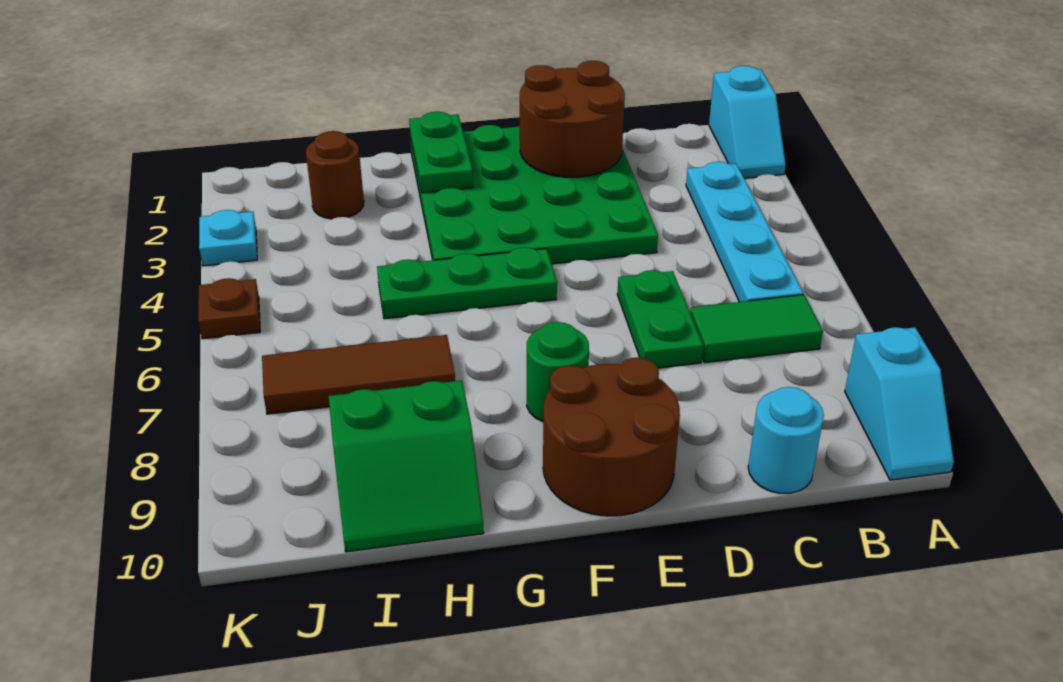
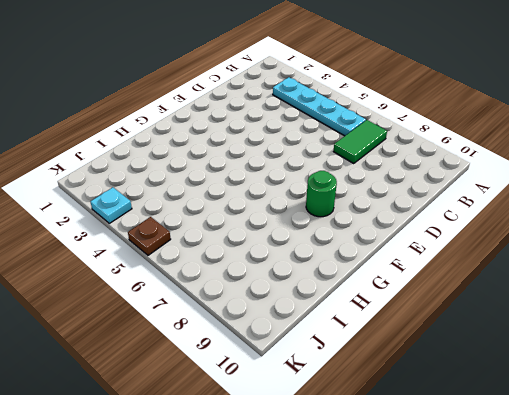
none -> cyan slope A1:A2 level 1 top 1
none -> cyan slope A9:A10 level 1 top 9
none -> cyan round brick C10 level 1

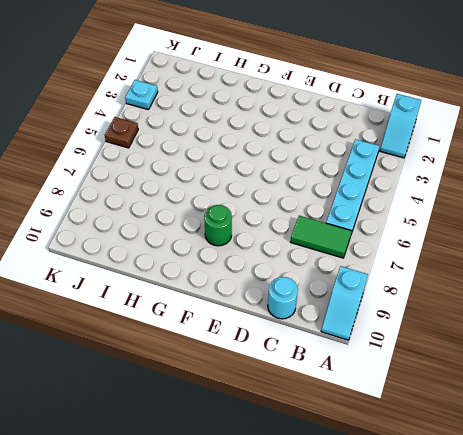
none -> green plate D1:G4 level 1
none -> green plate D6:D7 level 1
none -> brown round brick E9:F10 level 1

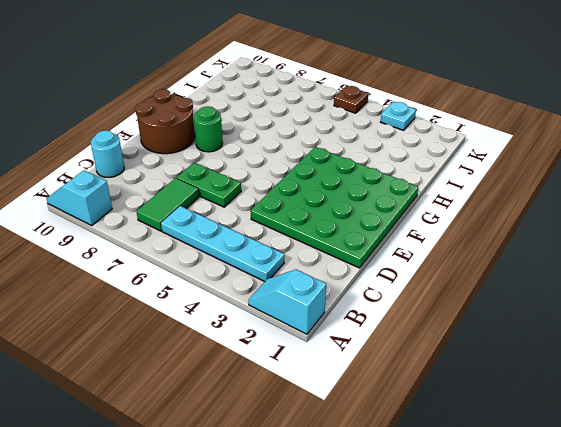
none -> green plate F5:H5 level 1
none -> brown tile H7:J7 level 1
none -> green slope H9:I10 level 1 top 9

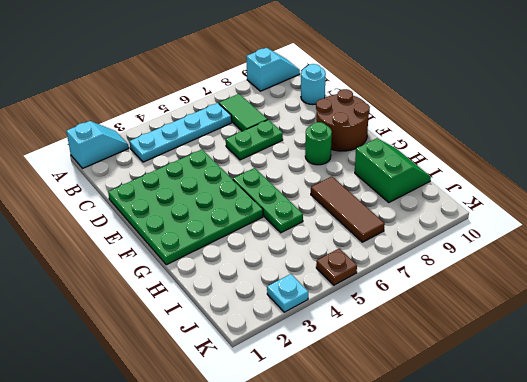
none -> brown round brick I2 level 1
none -> brown round brick D1:E2 level 2
none -> green plate G1:G2 level 2

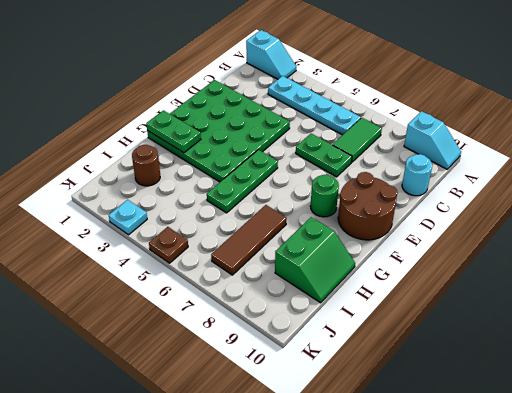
none -> brown round brick D1:E2 level 2

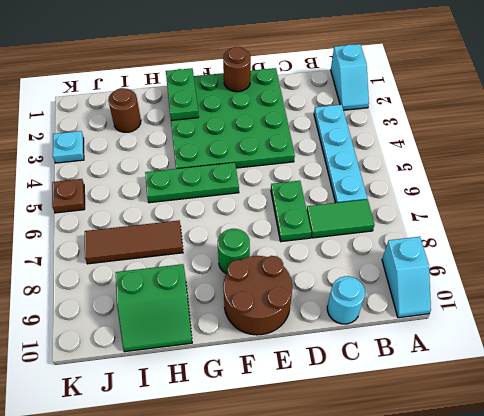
brown round brick E1 level 2 -> brown round brick D1:E2 level 2

